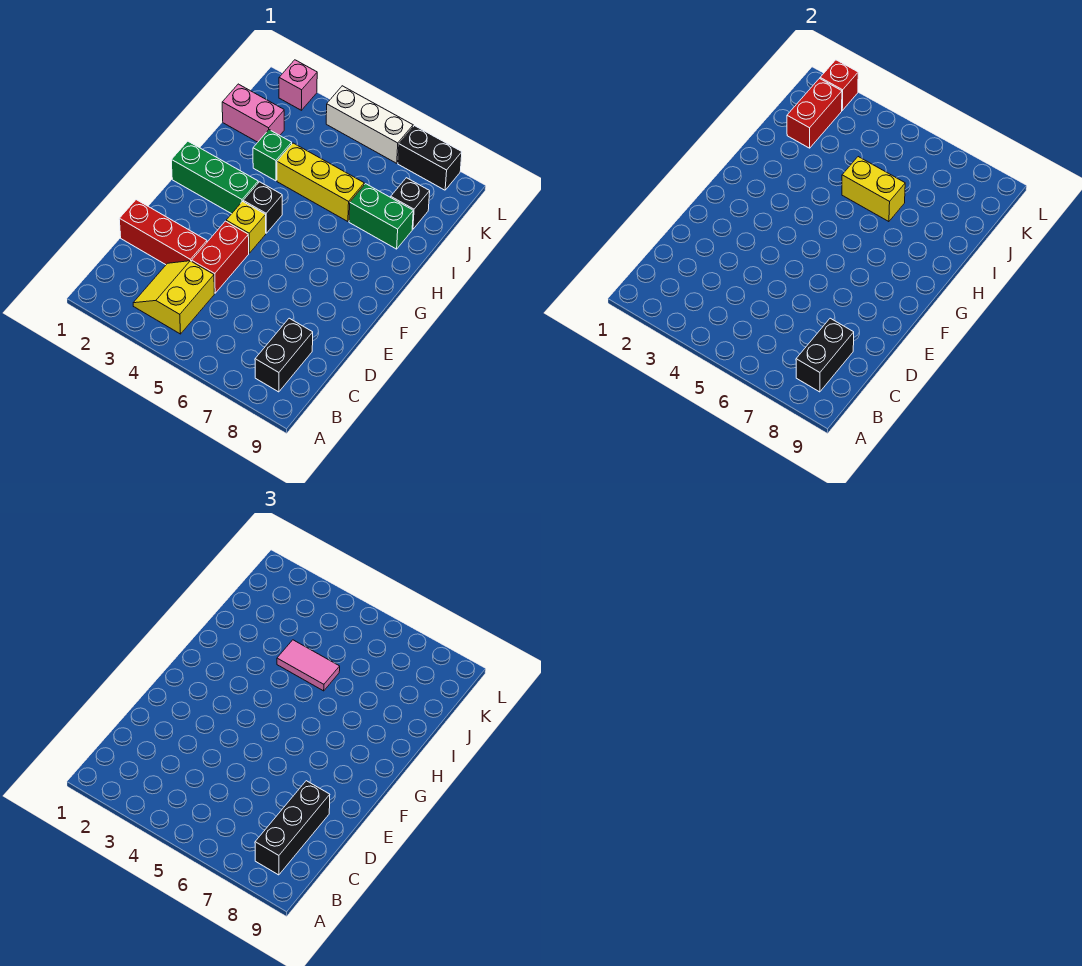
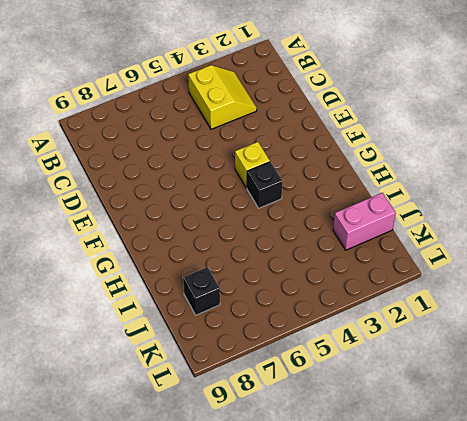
none -> black brick B8:C8 level 1
none -> red brick D1:D3 level 1
none -> red brick D4:E4 level 1

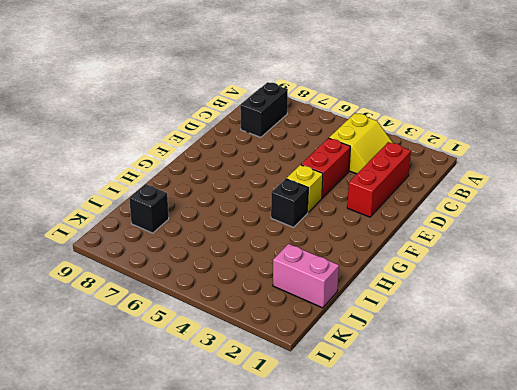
red brick C2:E2 level 1 -> red brick D1:D3 level 1
none -> green brick G1:G3 level 1
none -> green brick I3 level 1
none -> yellow brick I4:I6 level 1

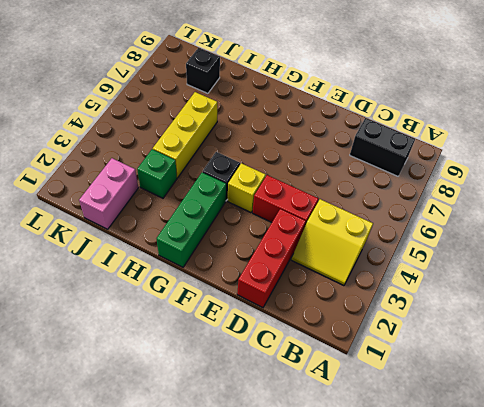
none -> green brick I7:I8 level 1
none -> pink brick L2 level 1
none -> white brick L4:L6 level 1

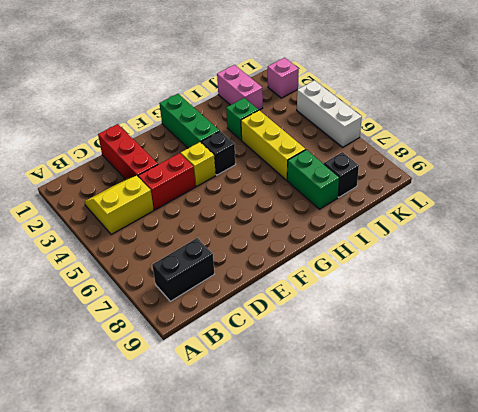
none -> black brick L7:L8 level 1
none -> black brick B8:C8 level 2
none -> yellow brick I5:I6 level 2

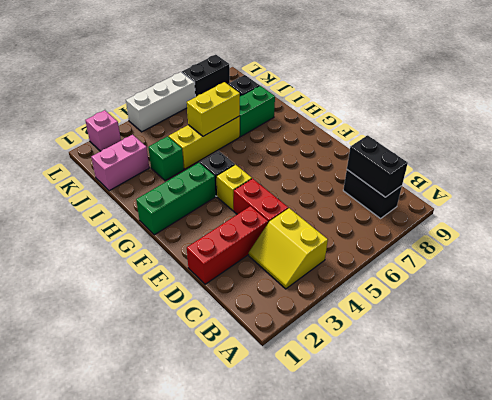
none -> red brick J2:K2 level 2
none -> red brick L2 level 2
none -> black brick B8:D8 level 3

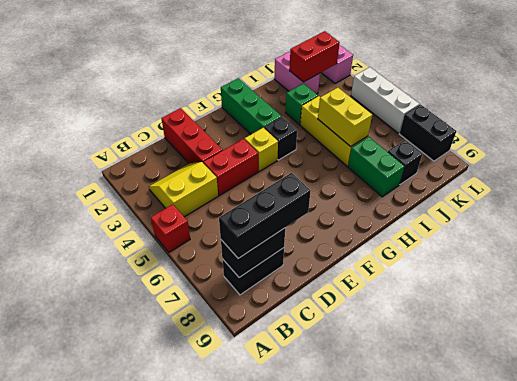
red brick A5 level 1 -> red brick L2 level 2
none -> pink tile I4:I5 level 3

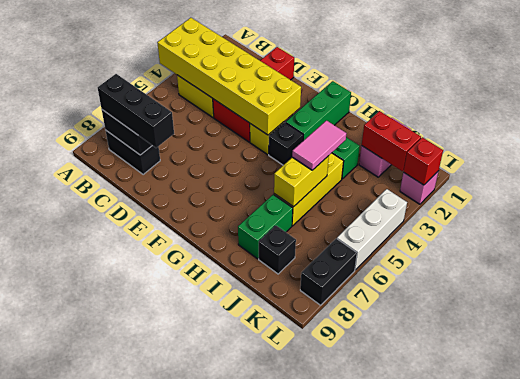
yellow brick A3:F4 level 2 -> none

